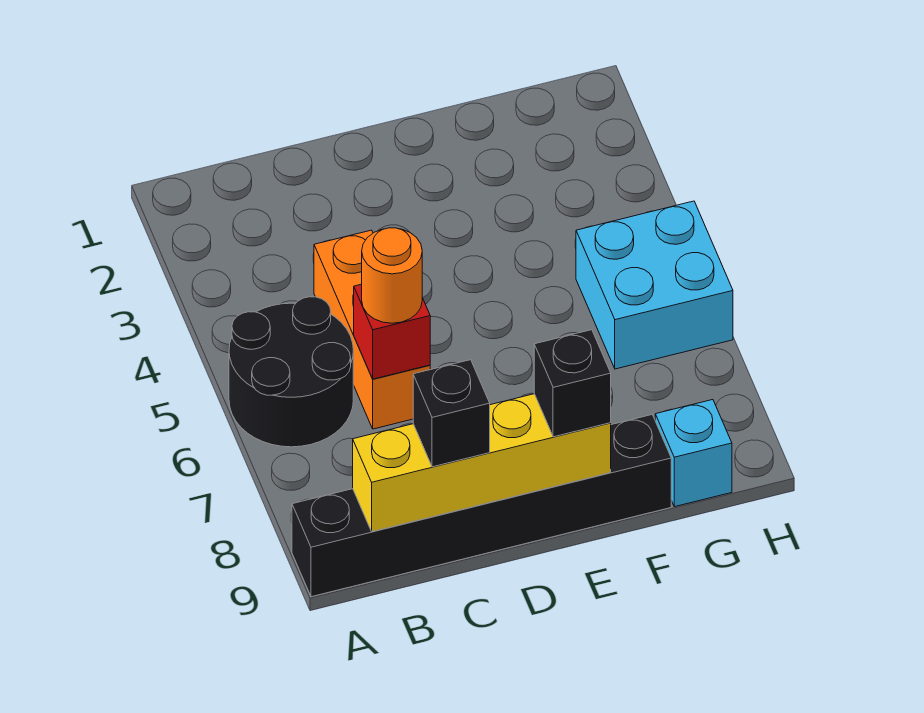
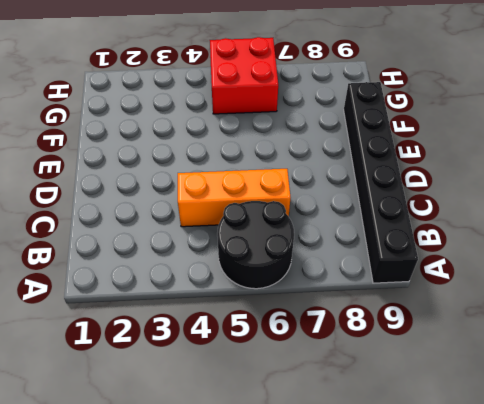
red brick G5:H6 level 1 -> cyan brick G5:H6 level 1
none -> cyan brick G9 level 1
none -> yellow brick B9:E9 level 2

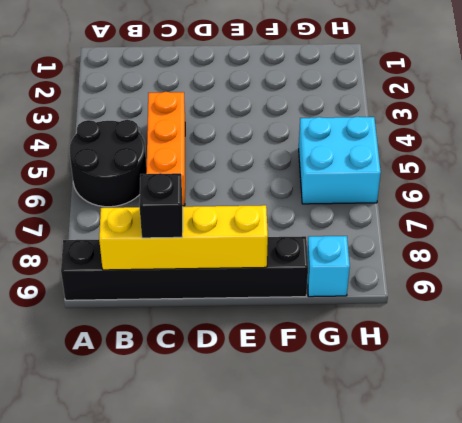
none -> red brick C6 level 2
none -> orange round brick C6 level 3

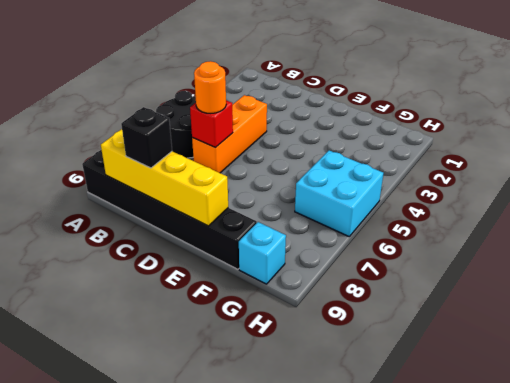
none -> black brick E9 level 3

